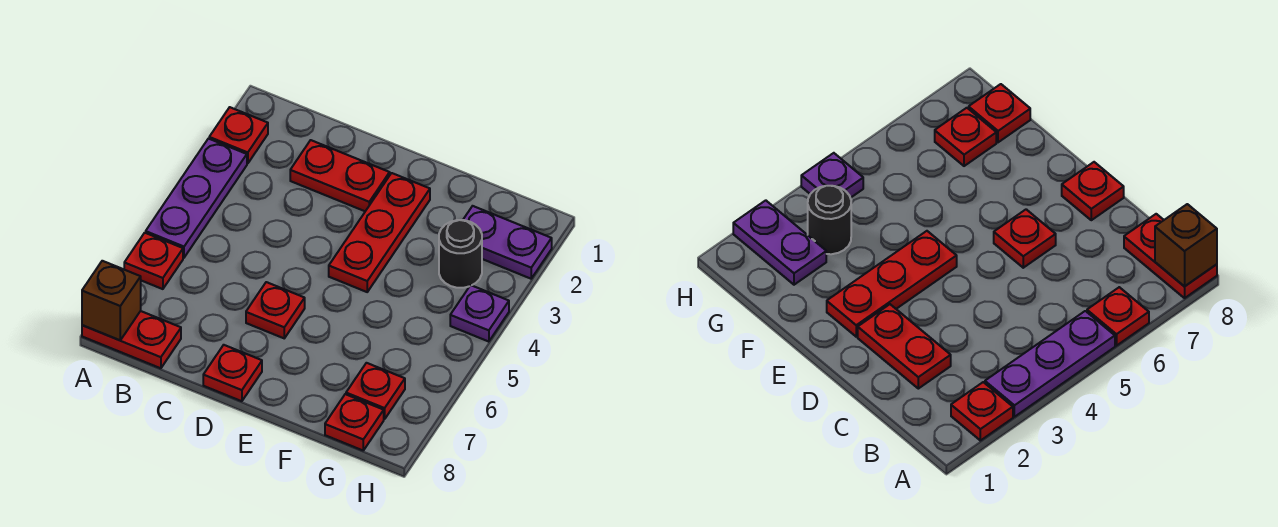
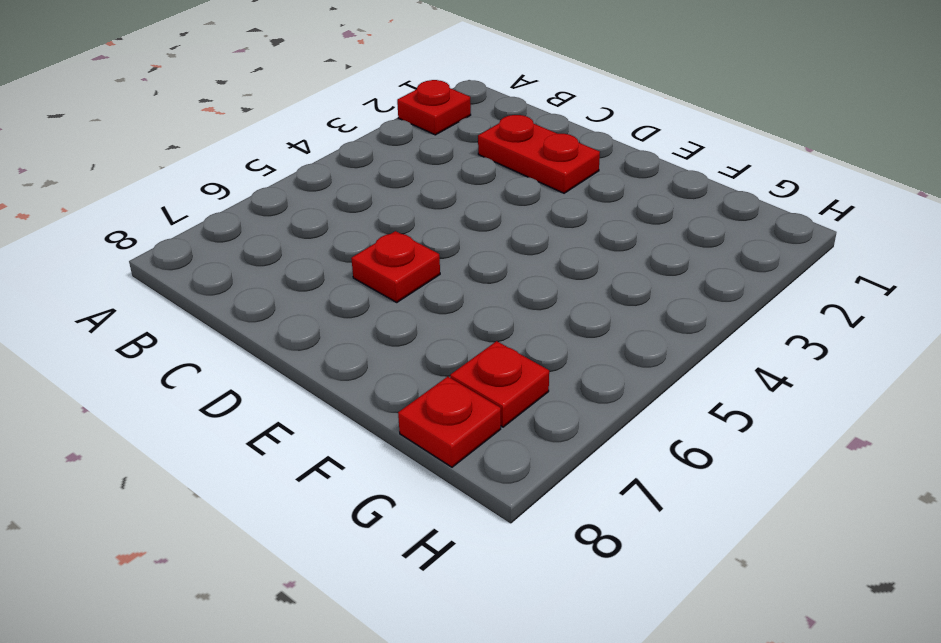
none -> purple plate A3:A5 level 1
none -> red plate A6 level 1
none -> red plate A8:B8 level 1

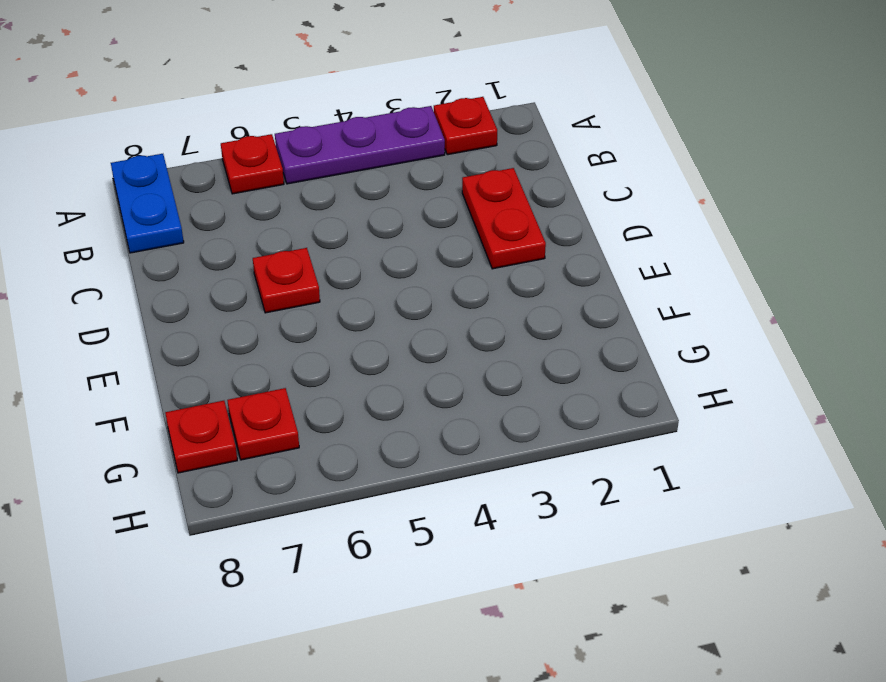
blue plate A8:B8 level 1 -> red plate A8:B8 level 1
none -> red plate D8 level 1
none -> red plate E2:E4 level 1
none -> purple plate G2:H2 level 1

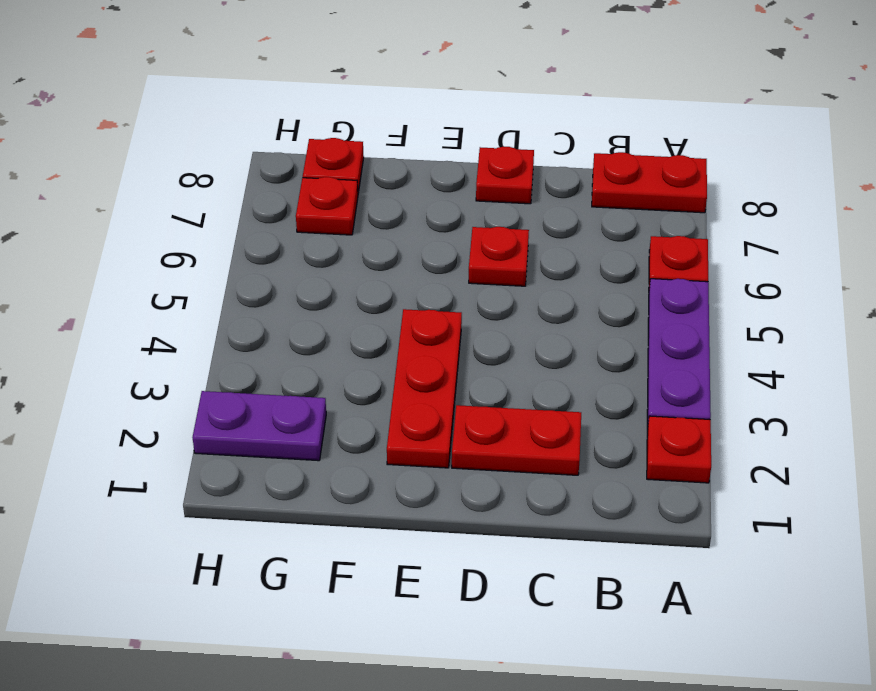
none -> black round brick G3 level 1
none -> purple plate H4 level 1
none -> brown brick A8 level 2

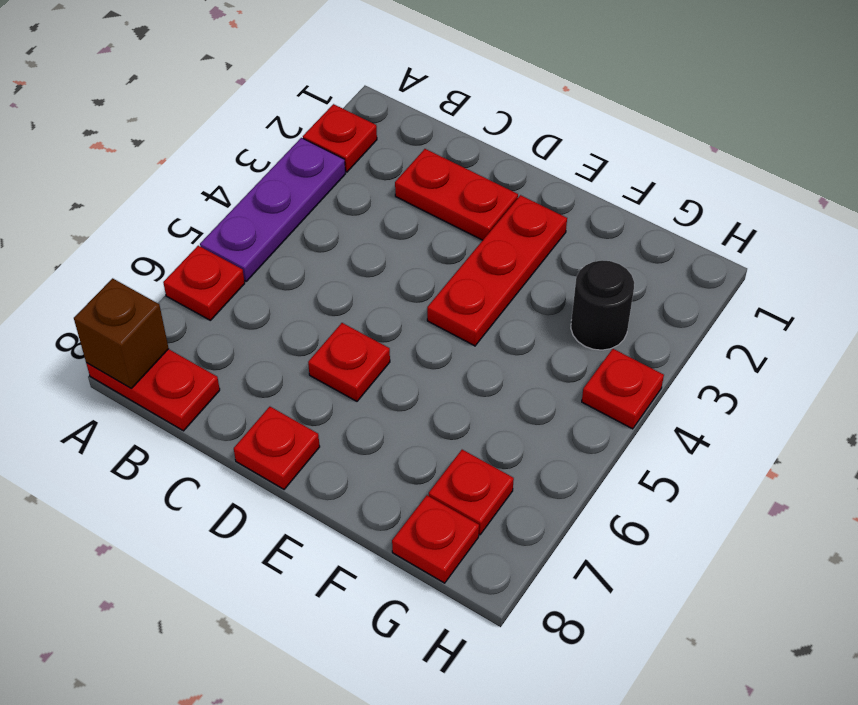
red plate H4 level 1 -> purple plate H4 level 1
none -> purple plate G2:H2 level 1

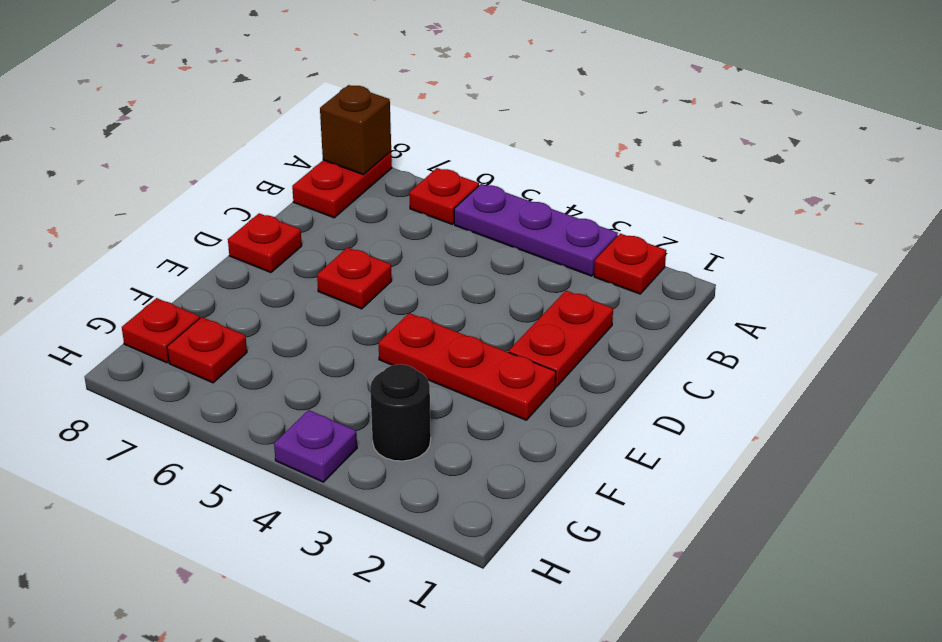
none -> purple plate G2:H2 level 1

